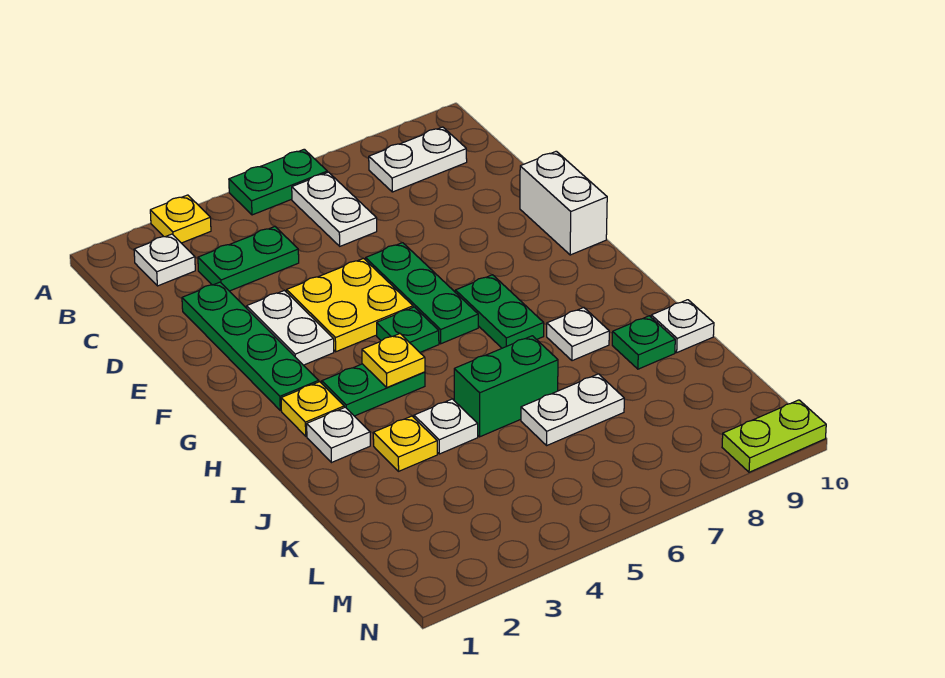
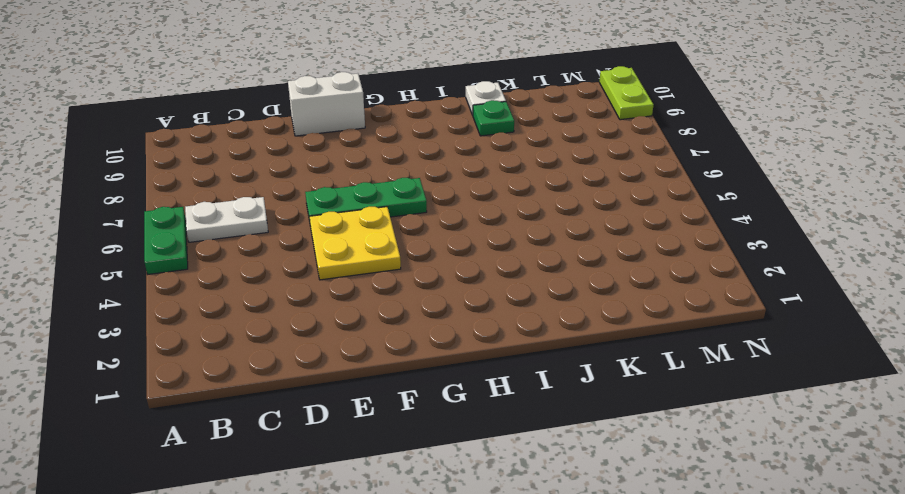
none -> yellow plate A3 level 1
none -> white plate B2 level 1
none -> white plate B8:B9 level 1

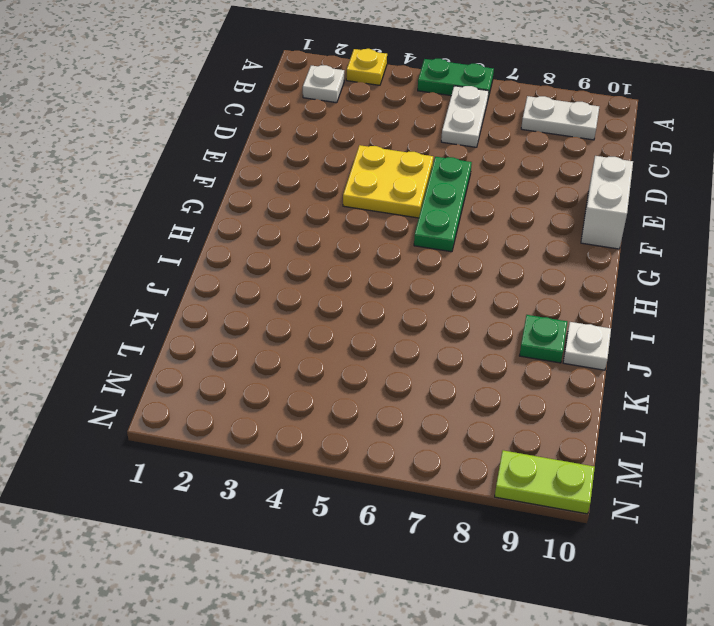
none -> green plate C3:C4 level 1
none -> green plate D2:G2 level 1
none -> white plate E3:F3 level 1

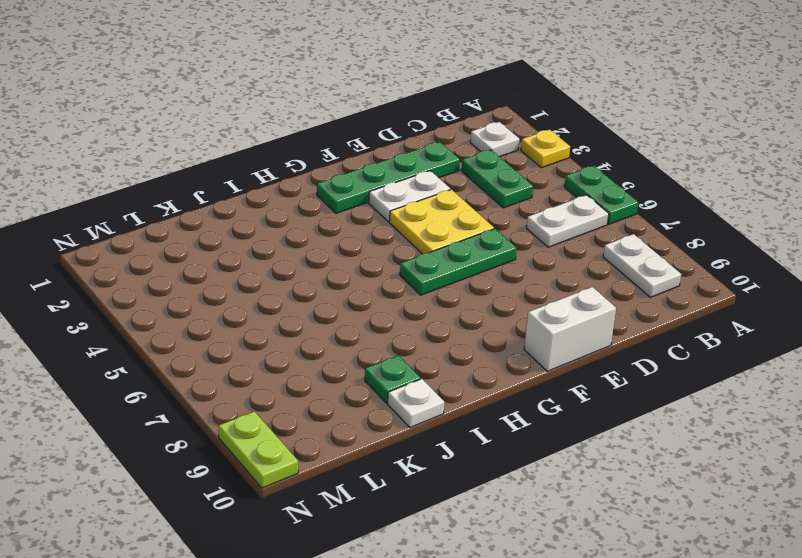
none -> green plate G5 level 1
none -> green plate G7:H7 level 1
none -> yellow plate H2 level 1

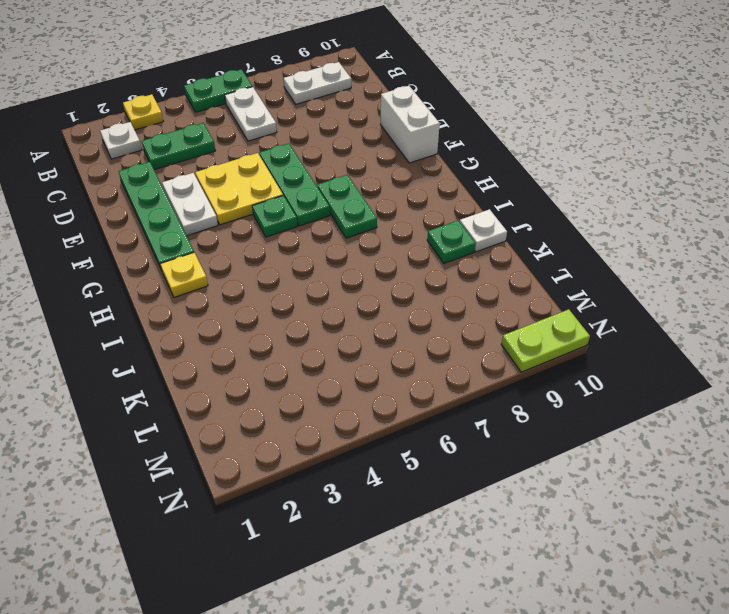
none -> green plate H3:H4 level 1
none -> white plate I2 level 1
none -> white plate I8 level 1

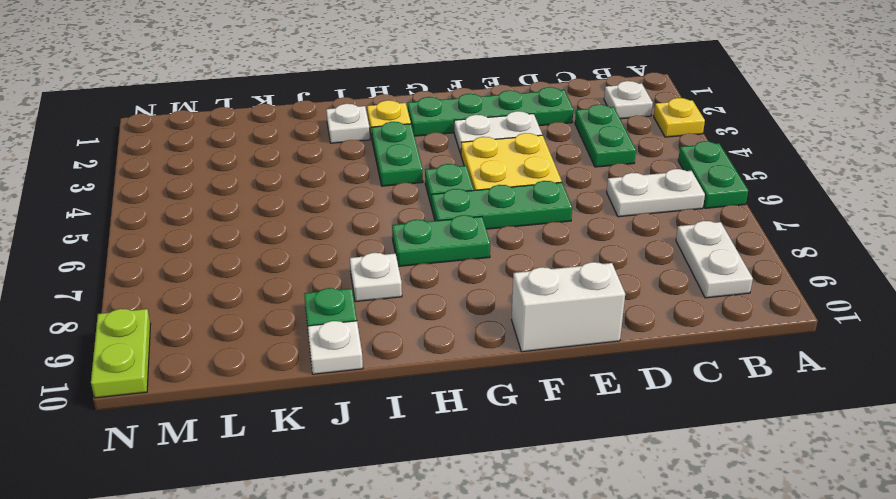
none -> yellow plate J3 level 1
none -> white plate J4 level 1
none -> green brick J5:J6 level 1

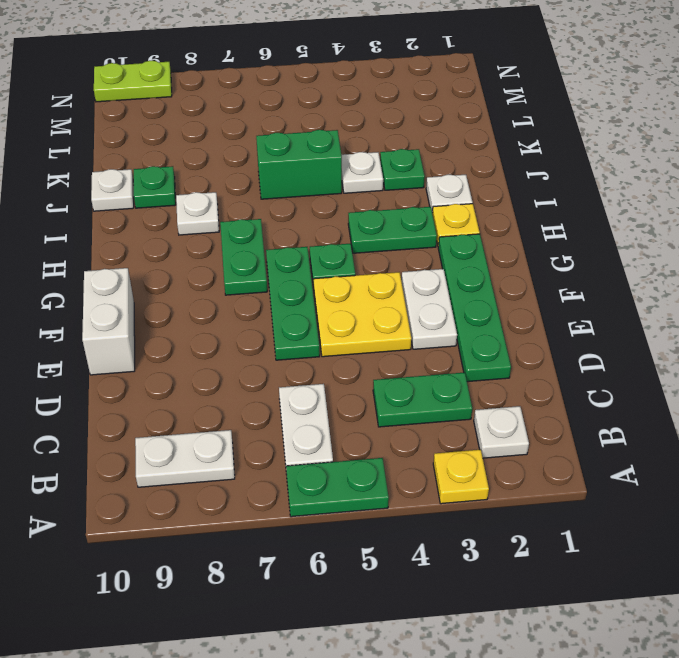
green plate J3 level 1 -> yellow plate J3 level 1
none -> white plate K6:K7 level 1
none -> yellow plate H4 level 2

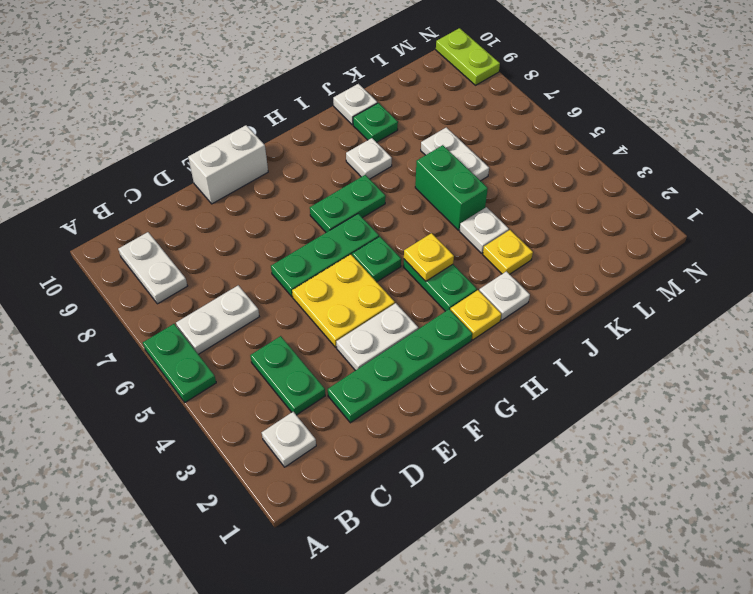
none -> yellow plate A3 level 1

